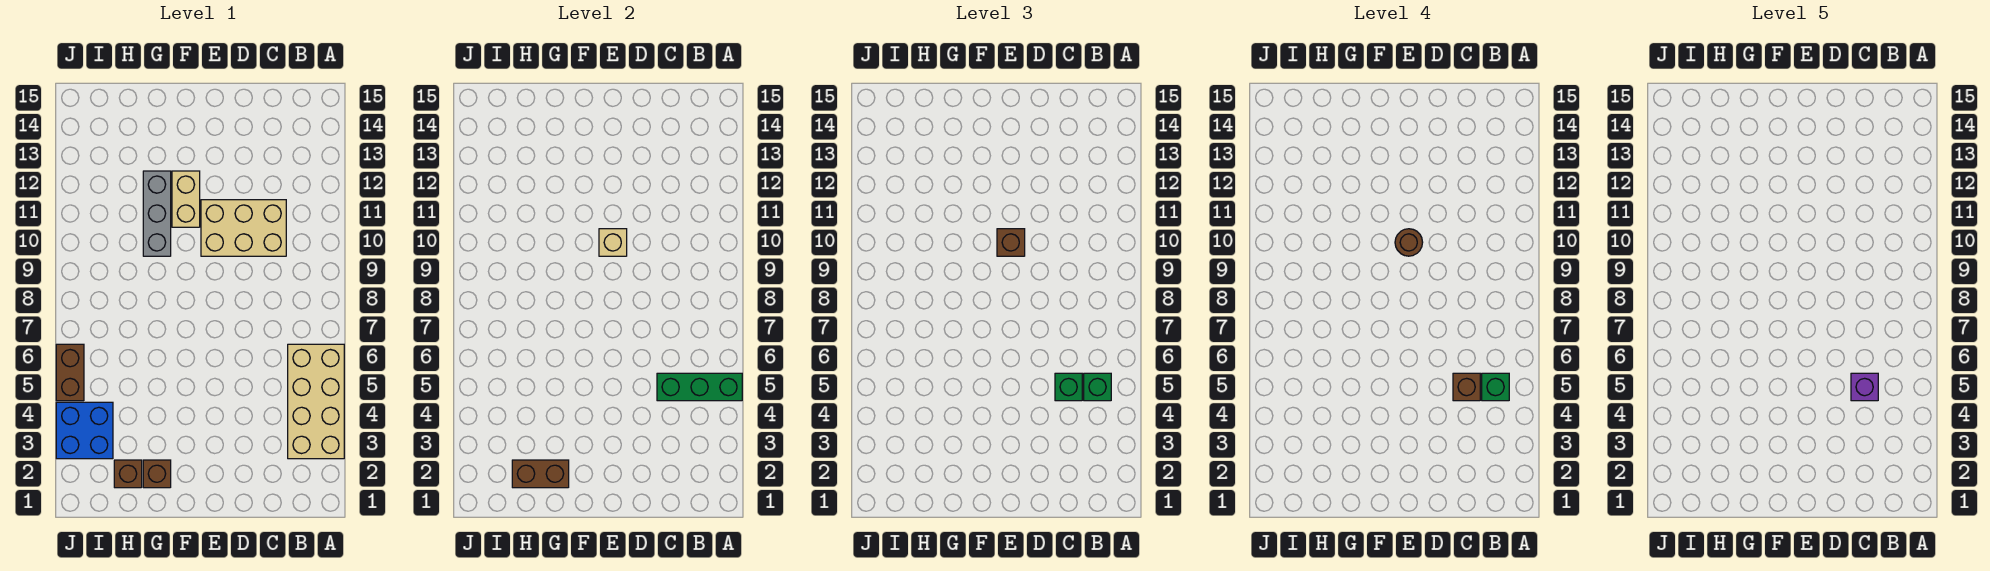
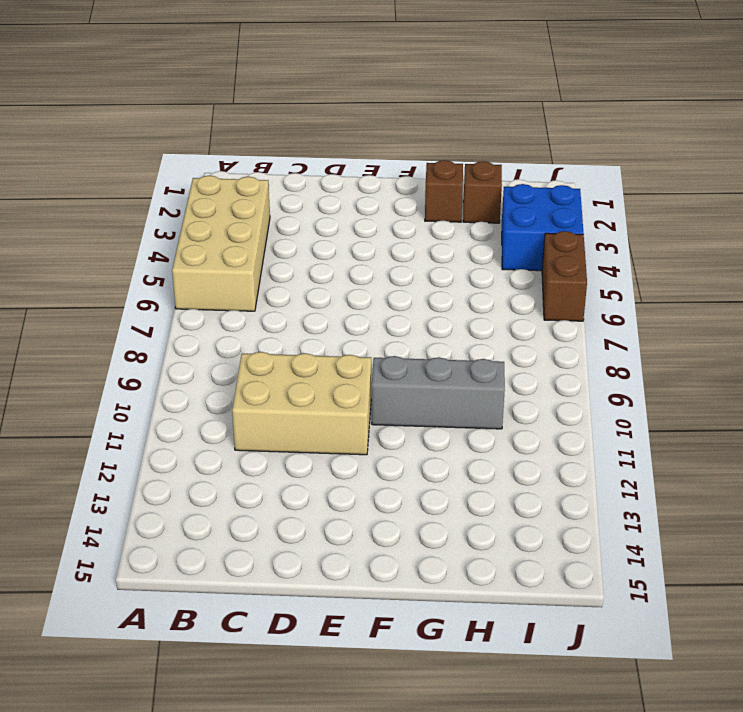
grey brick F10:H10 level 1 -> grey brick G10:G12 level 1
none -> tan brick F11:F12 level 1
none -> green brick A5:C5 level 2
none -> tan brick E10 level 2

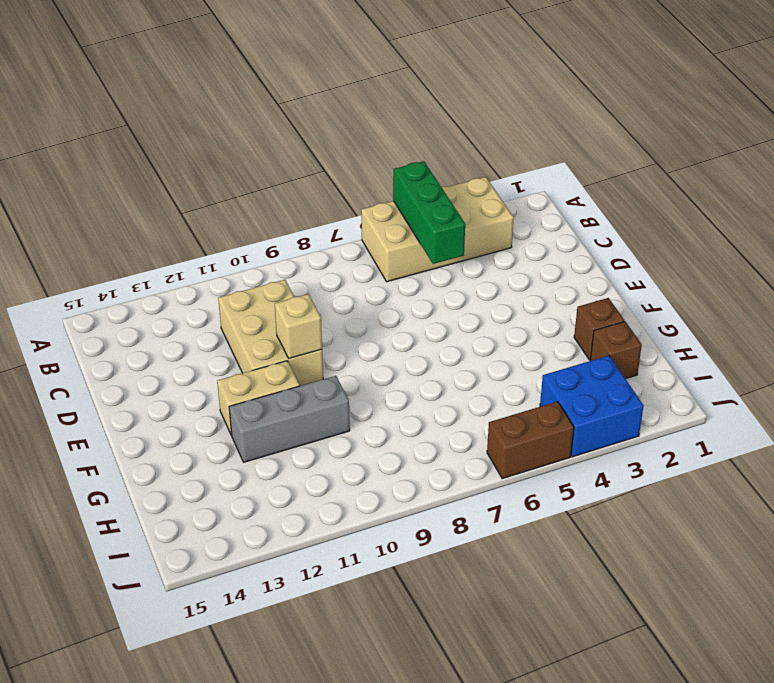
none -> brown brick G2:H2 level 2
none -> green brick B5 level 3
none -> green brick C5 level 3

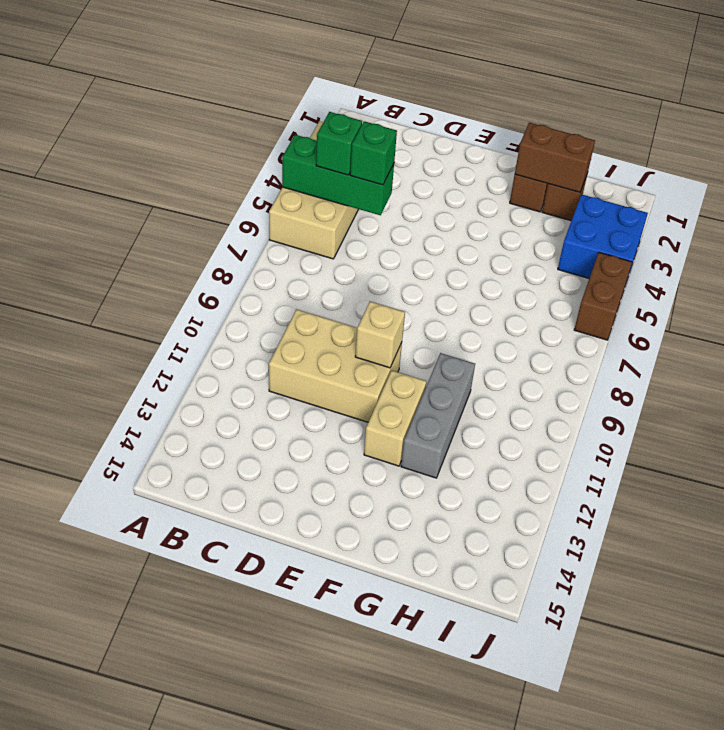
none -> brown brick E10 level 3
none -> green brick B5 level 4
none -> brown brick C5 level 4

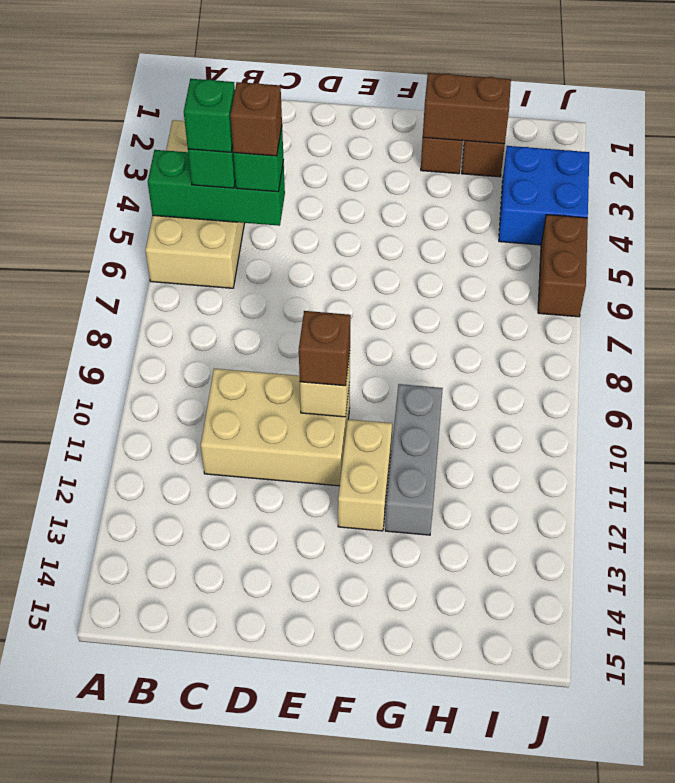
none -> brown round brick E10 level 4
none -> purple brick C5 level 5

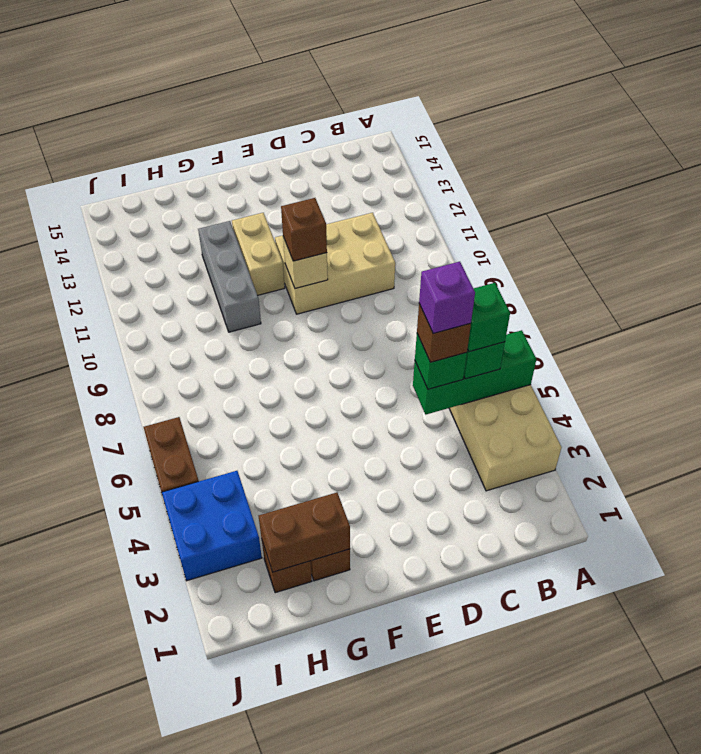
none -> brown round brick E10 level 4

